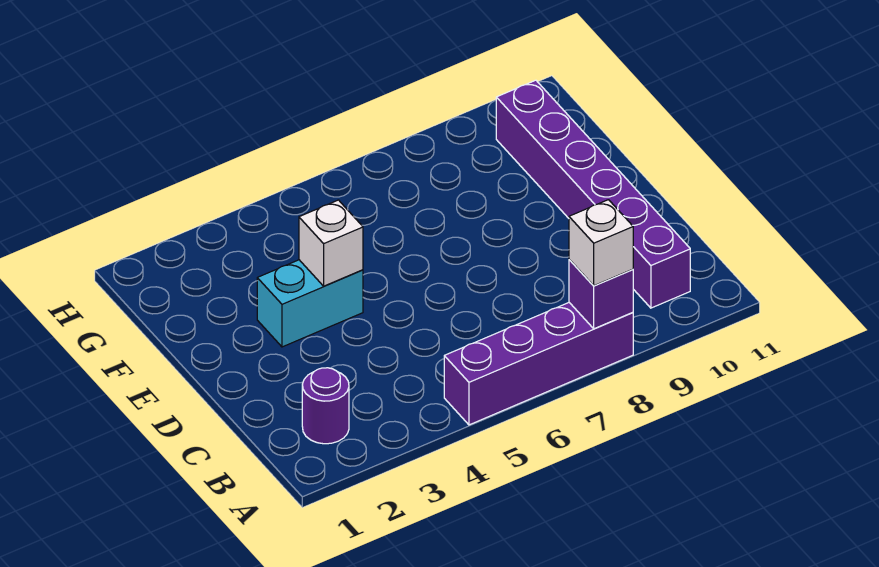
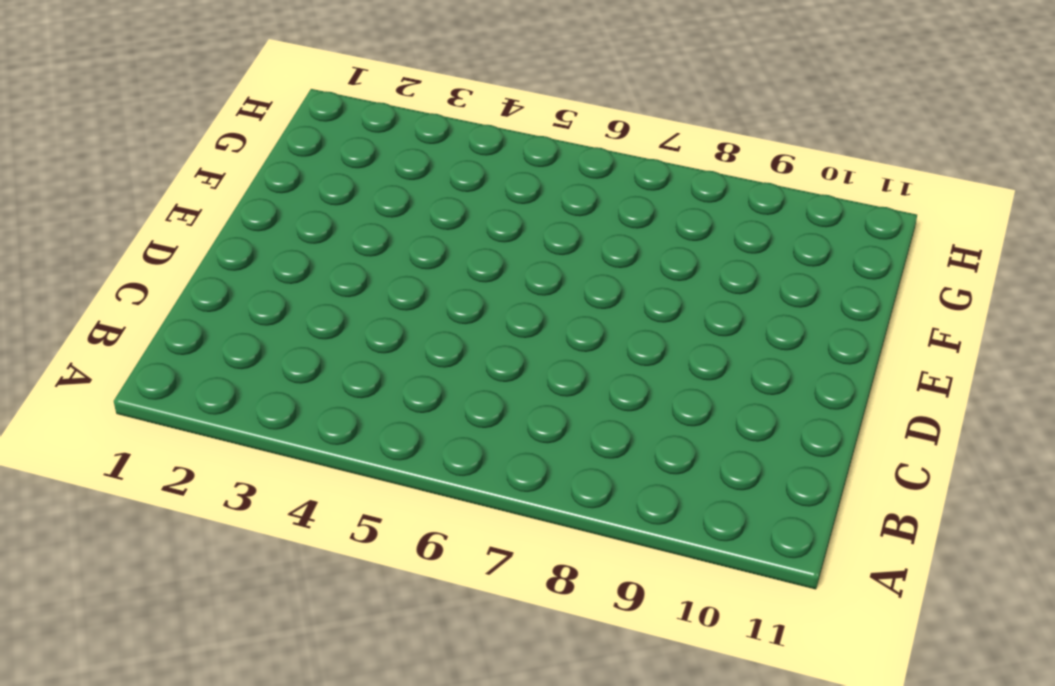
none -> purple brick A5:A8 level 1
none -> purple round brick B2 level 1

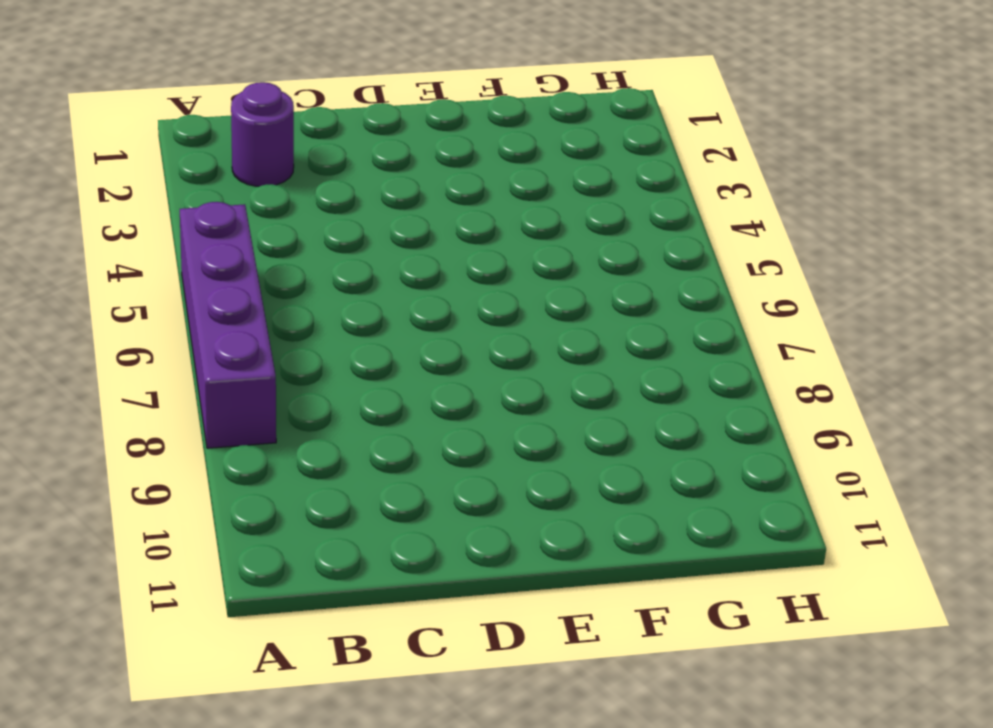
none -> purple brick B10:G10 level 1
none -> cyan brick E3:E4 level 1

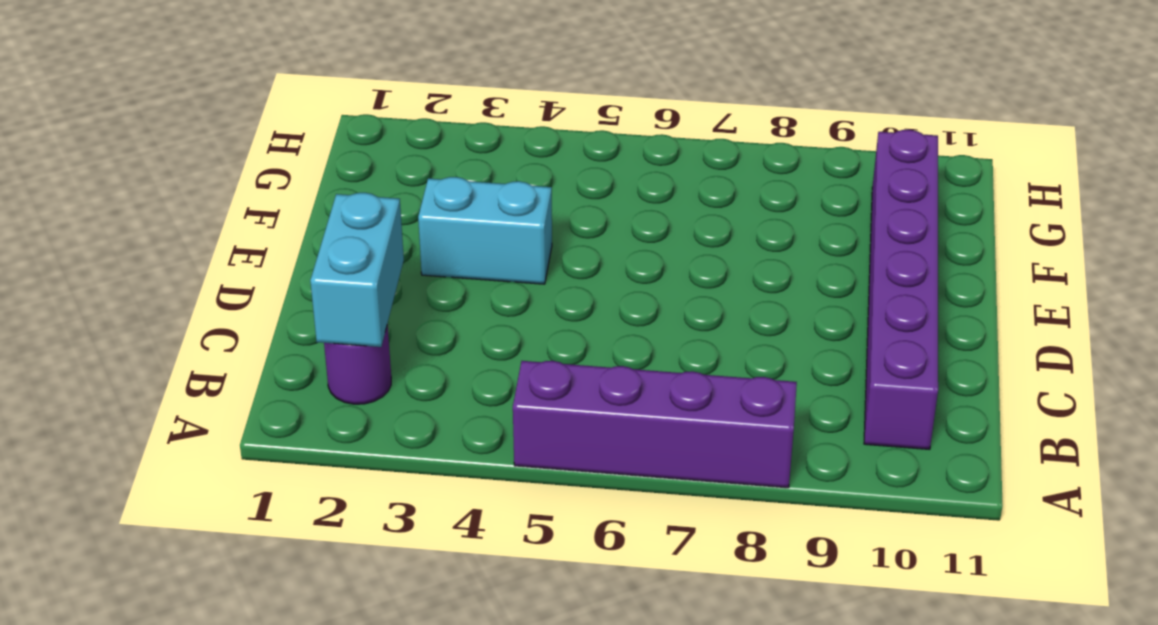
cyan brick B2:C2 level 2 -> none
none -> purple brick A8 level 2
none -> white brick E4 level 2

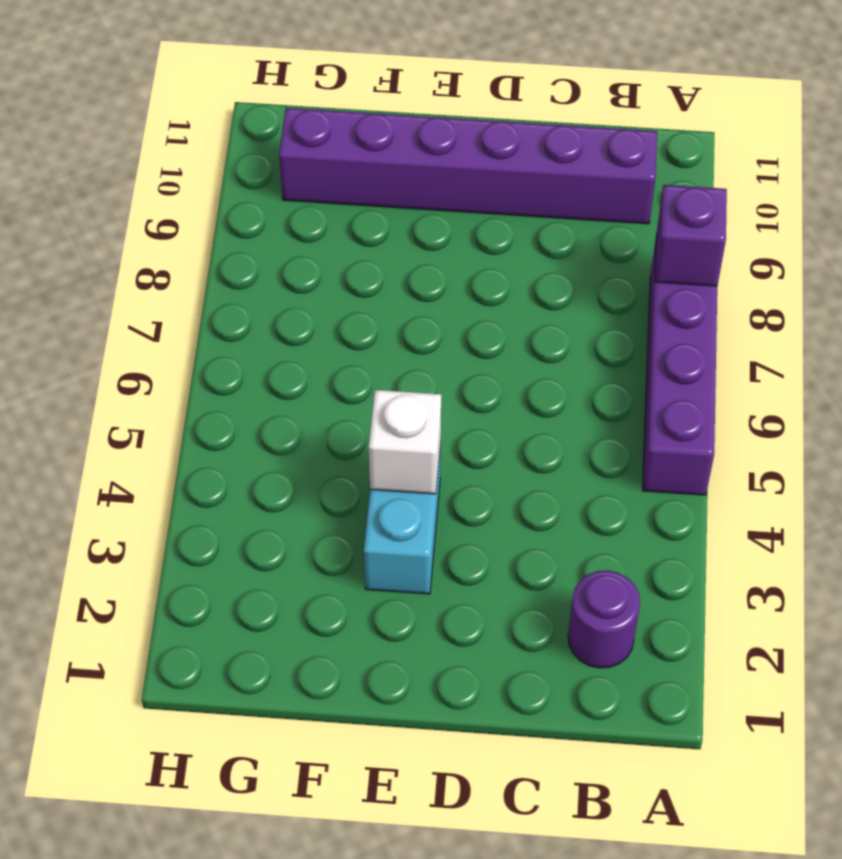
none -> white brick A8 level 3

